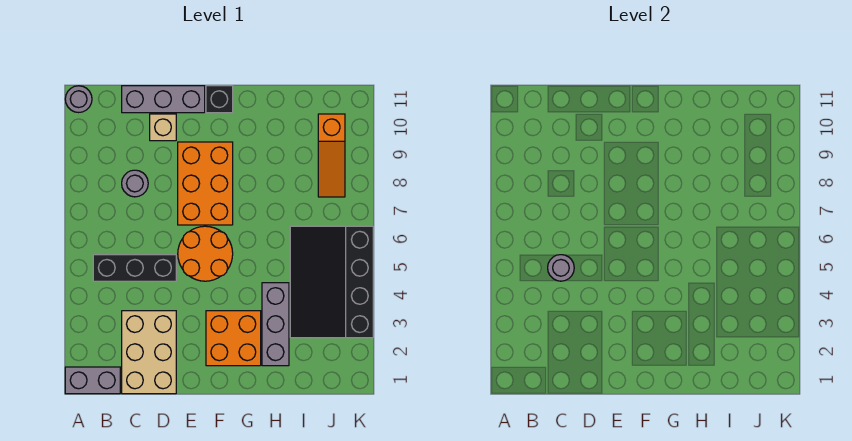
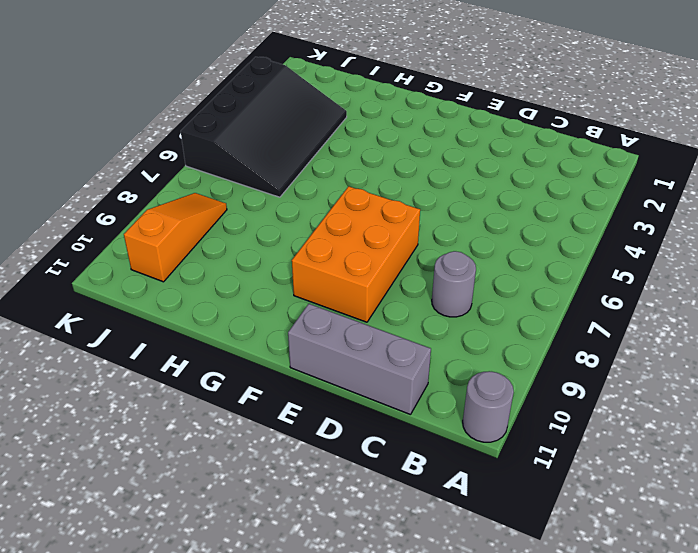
none -> grey brick A1:B1 level 1
none -> black brick B5:D5 level 1
none -> tan brick C1:D3 level 1

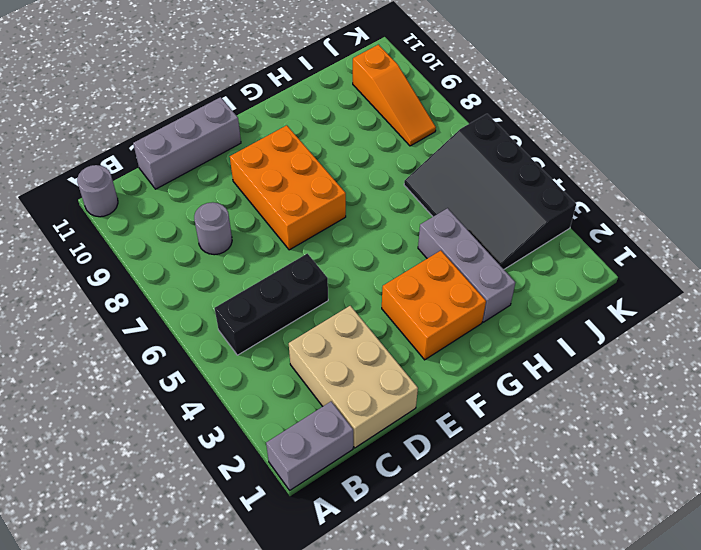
none -> tan brick D10 level 1
none -> orange round brick E5:F6 level 1
none -> black brick F11 level 1

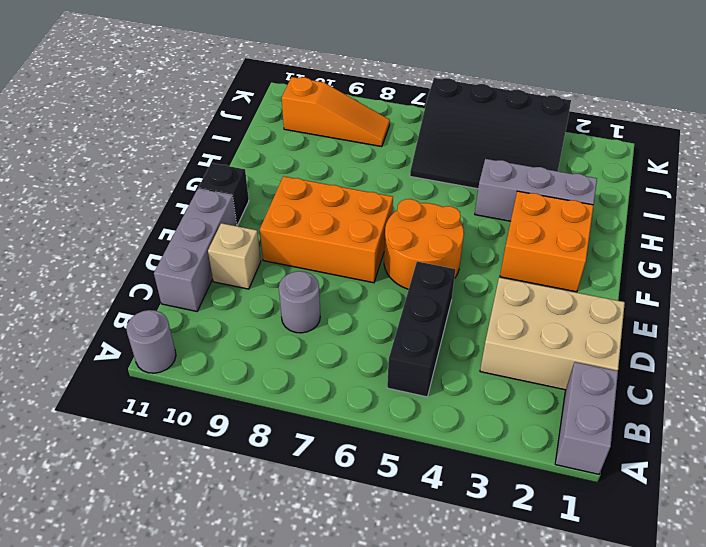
none -> grey round brick C5 level 2

